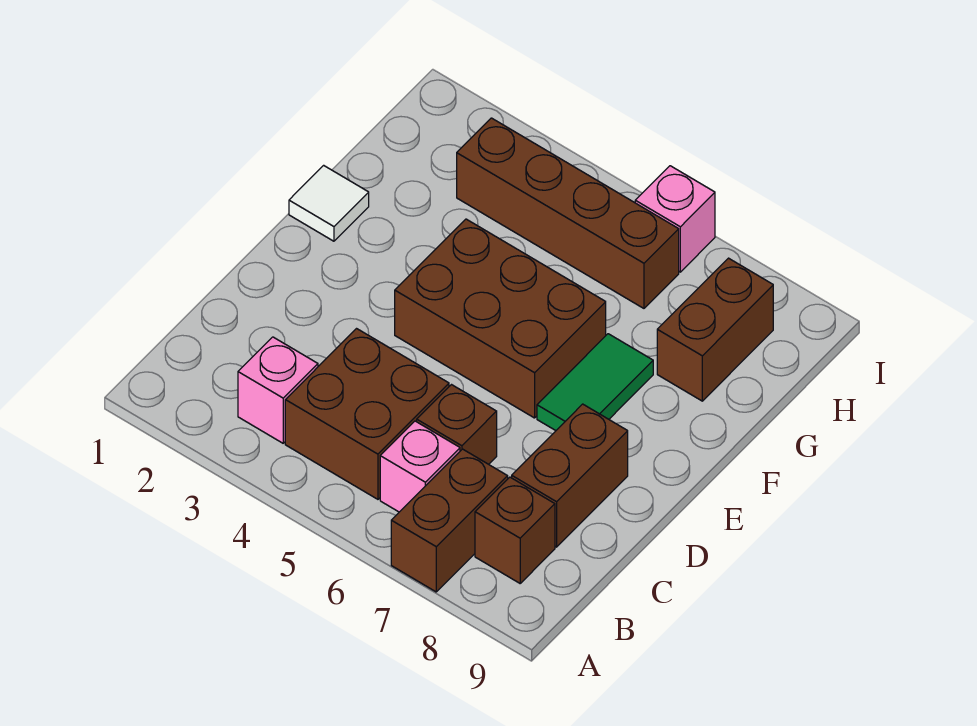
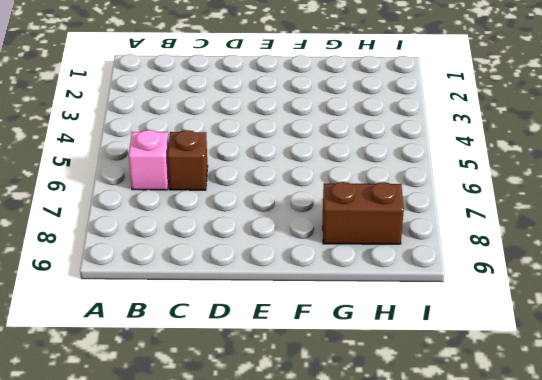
none -> brown brick A7:B7 level 1
none -> pink brick B3 level 1
none -> brown brick B4:C5 level 1

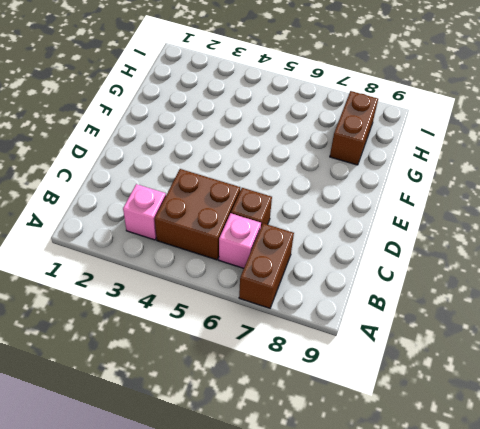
none -> brown brick B8 level 1
none -> brown brick C8:D8 level 1
none -> brown brick E4:F6 level 1

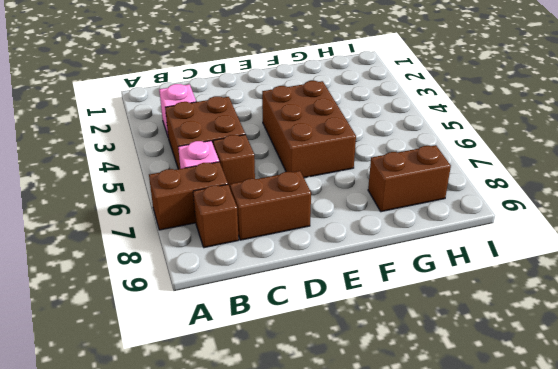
none -> green tile E7:F7 level 1
none -> white tile F1 level 1
none -> brown brick H3:H6 level 1

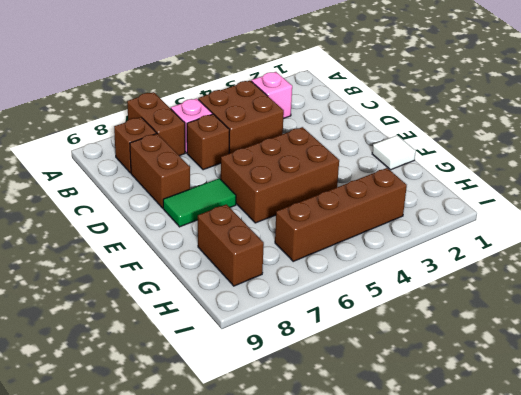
green tile E7:E8 level 1 -> green tile E7:F7 level 1
none -> pink brick I6 level 1

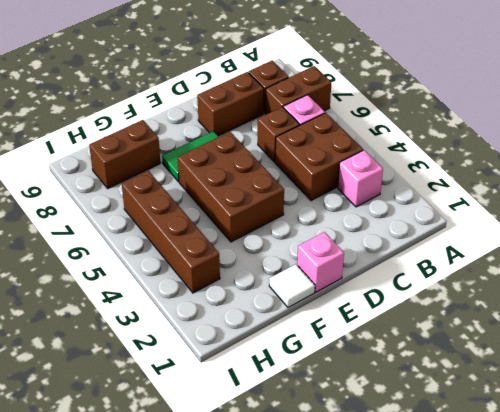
pink brick E1 level 1 -> pink brick I6 level 1

